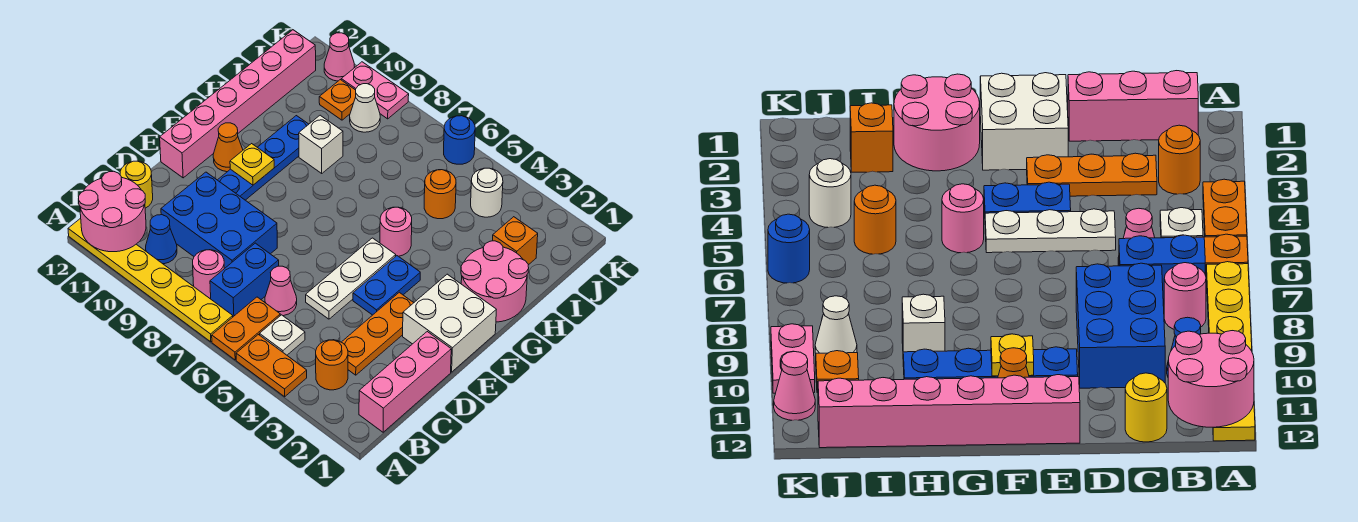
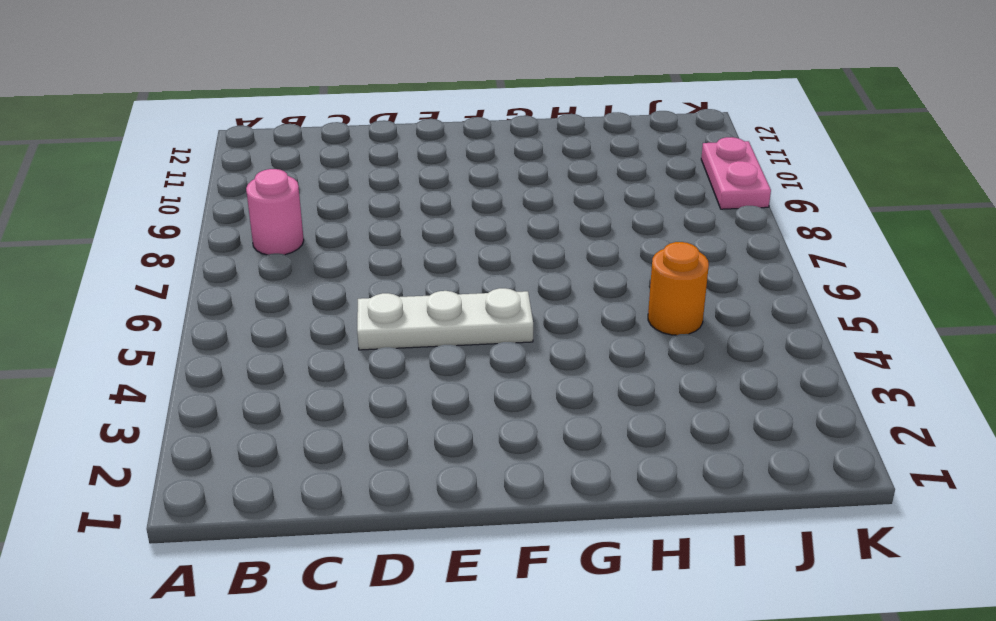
none -> orange plate A4:A5 level 1
none -> orange plate A6:B6 level 1
none -> yellow plate A7:A12 level 1
none -> pink brick B1:D1 level 1

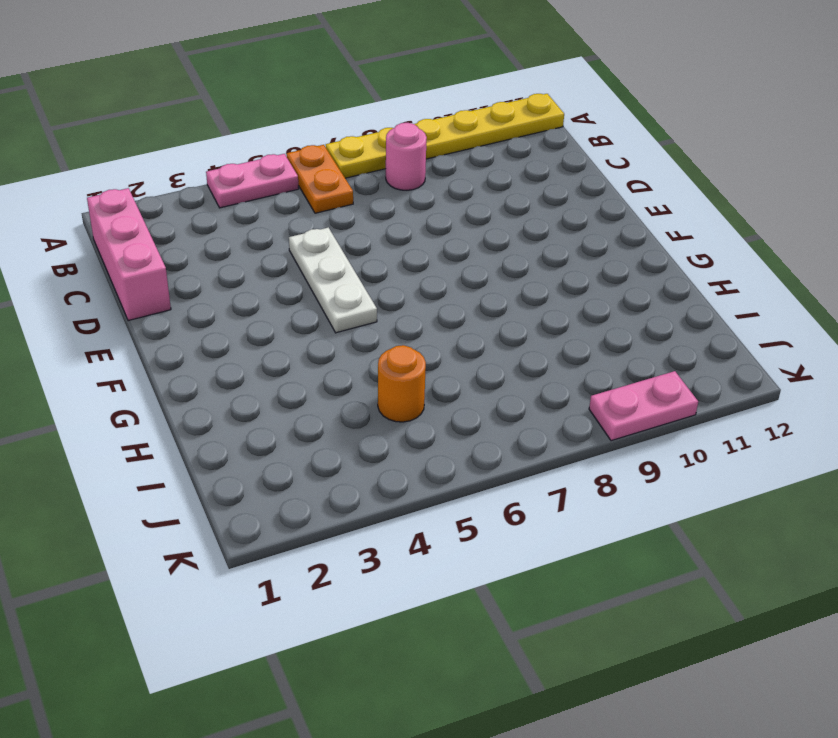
pink plate A4:A5 level 1 -> orange plate A4:A5 level 1
none -> orange round brick B3 level 1
none -> white plate B5 level 1
none -> blue brick B7:C7 level 1
none -> blue cone B10 level 1

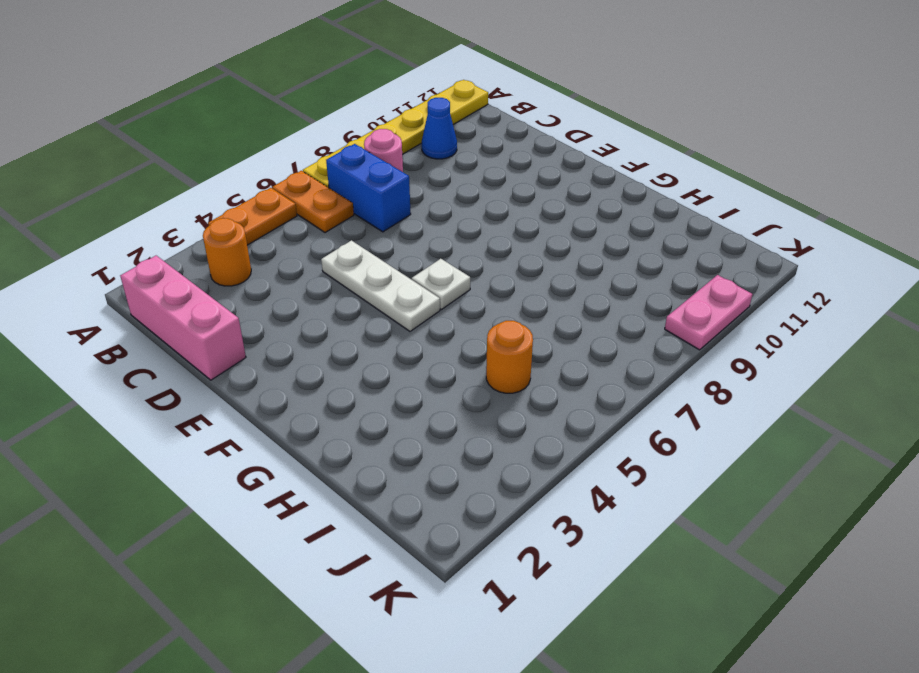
white plate F6 level 1 -> white plate B5 level 1
none -> orange plate C3:E3 level 1
none -> pink cone C6 level 1
none -> blue brick C8:D10 level 1
none -> yellow round brick C12 level 1

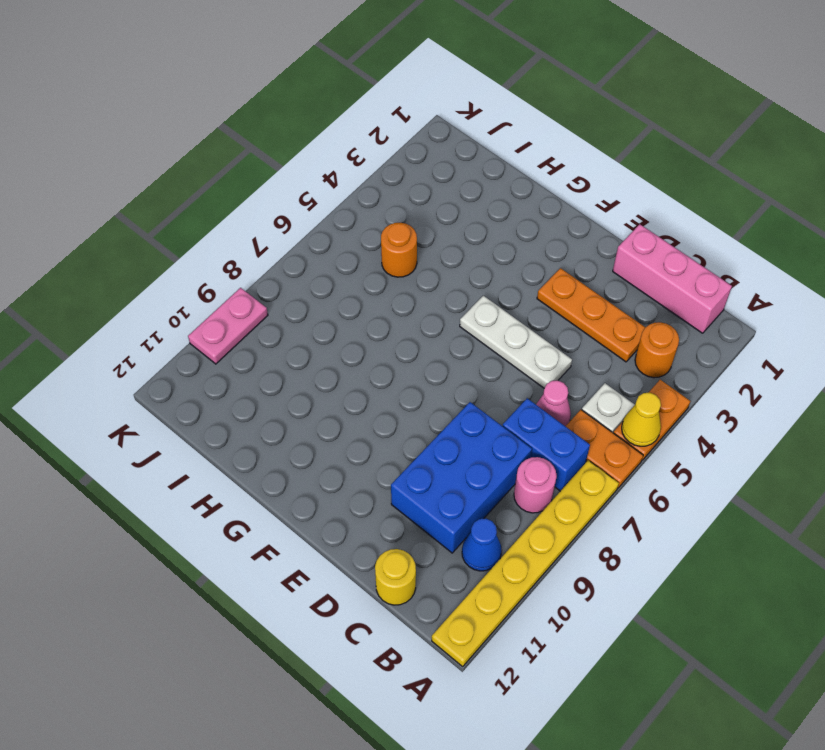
yellow cone A5 level 2 -> none
none -> white brick E1:F2 level 1
none -> blue plate E4:F4 level 1
none -> blue plate E10:H10 level 1
none -> pink brick E12:J12 level 1

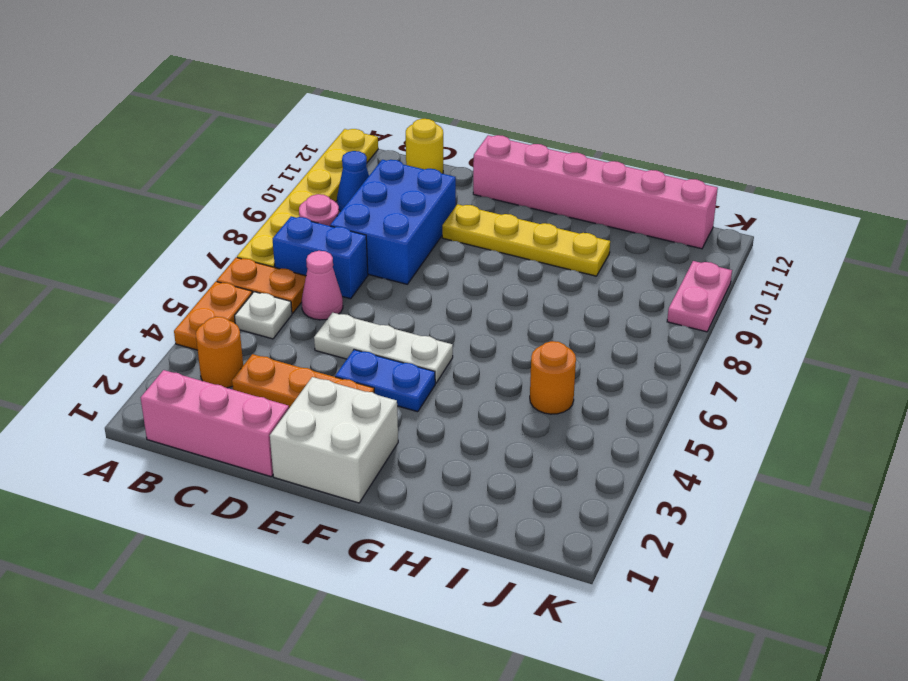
yellow plate E10:H10 level 1 -> blue plate E10:H10 level 1
none -> orange cone F11 level 1
none -> pink round brick G1:H2 level 1
none -> pink round brick G5 level 1
none -> white brick H9 level 1

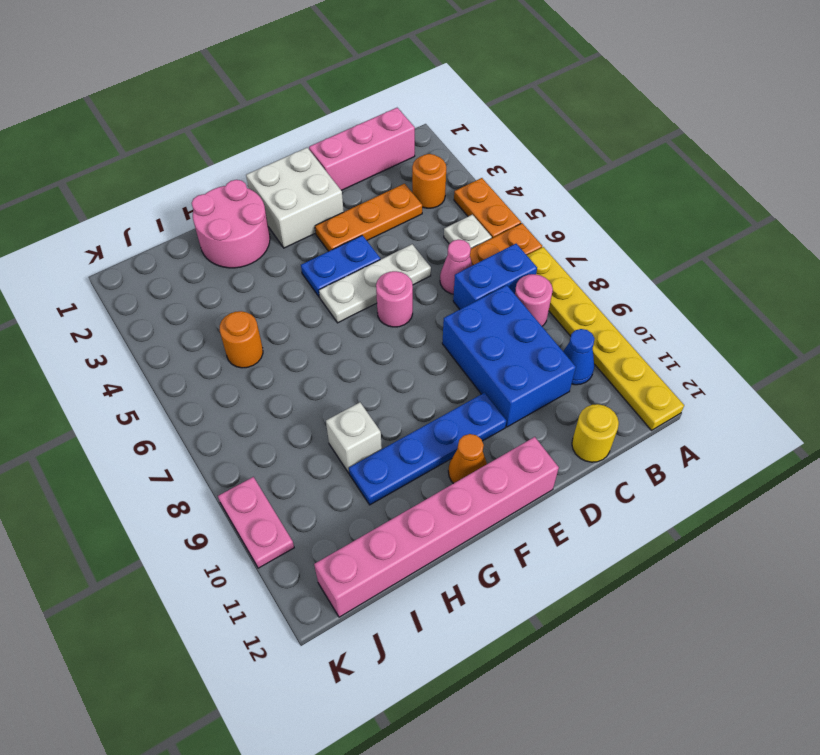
pink round brick E6 level 1 -> pink round brick G5 level 1
none -> orange brick I2 level 1
none -> white round brick J4 level 1
none -> white cone J9 level 1
none -> orange plate J10 level 1

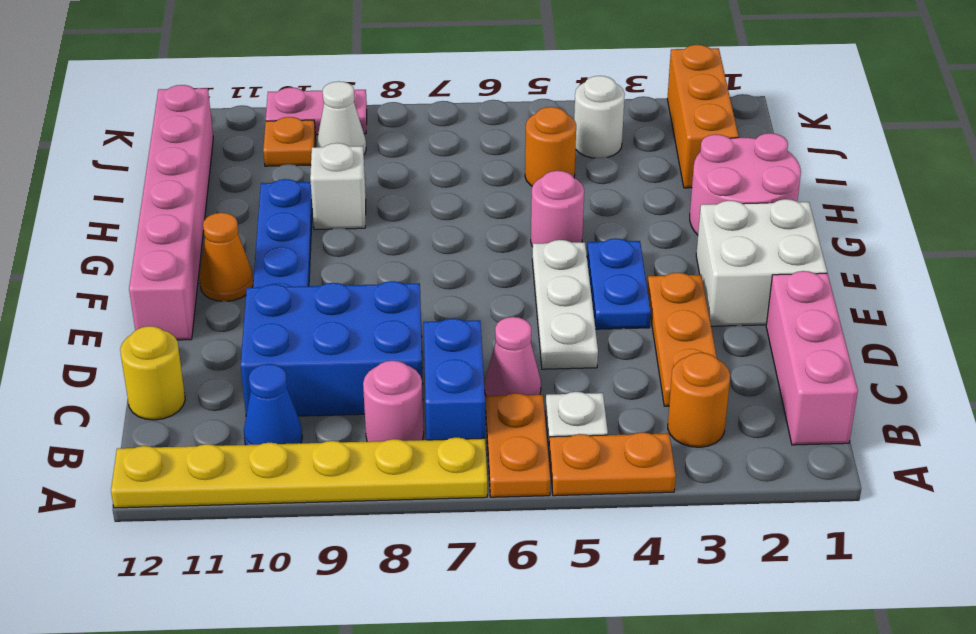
orange brick I2:K2 level 1 -> orange brick I2 level 1
none -> blue round brick K6 level 1
none -> pink cone K11 level 1
none -> pink round brick A11:B12 level 2
none -> yellow plate F10 level 2

